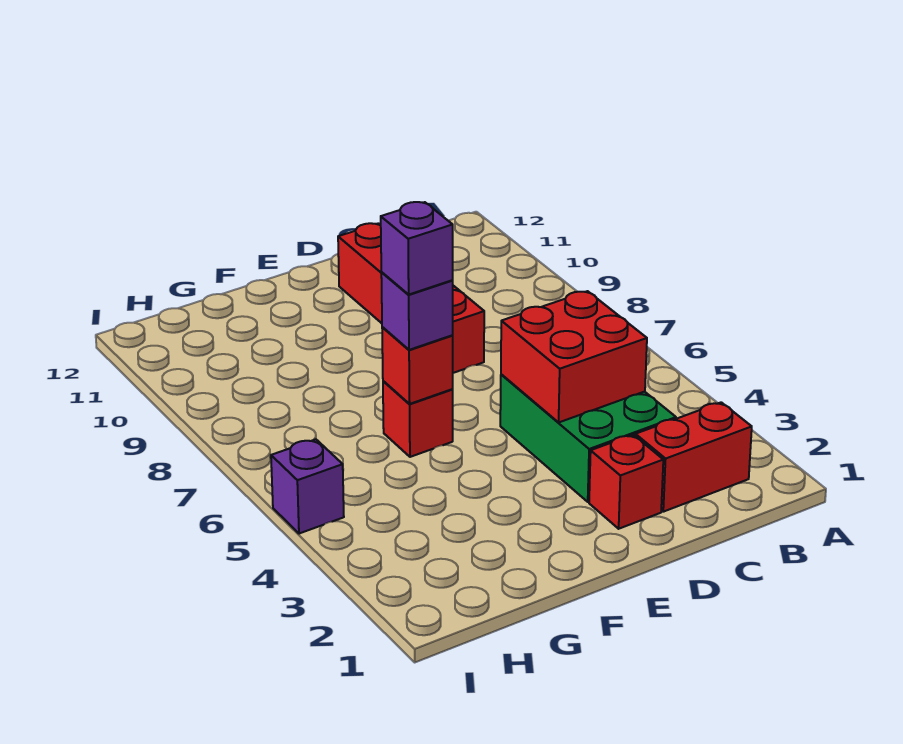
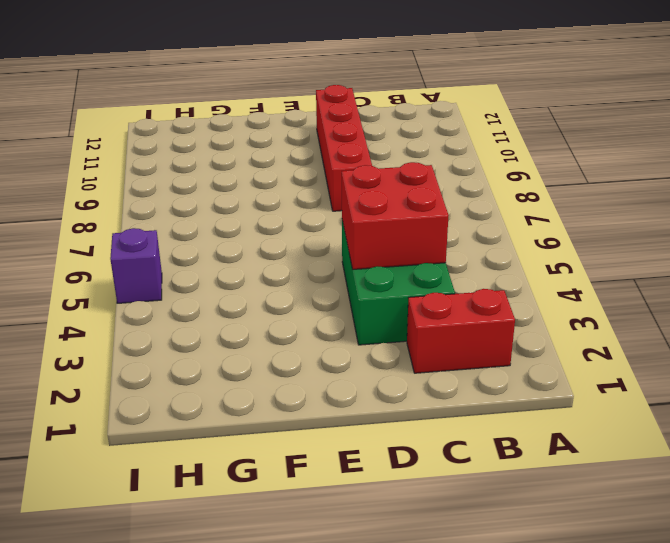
none -> red brick D2 level 1
none -> red brick F6 level 1

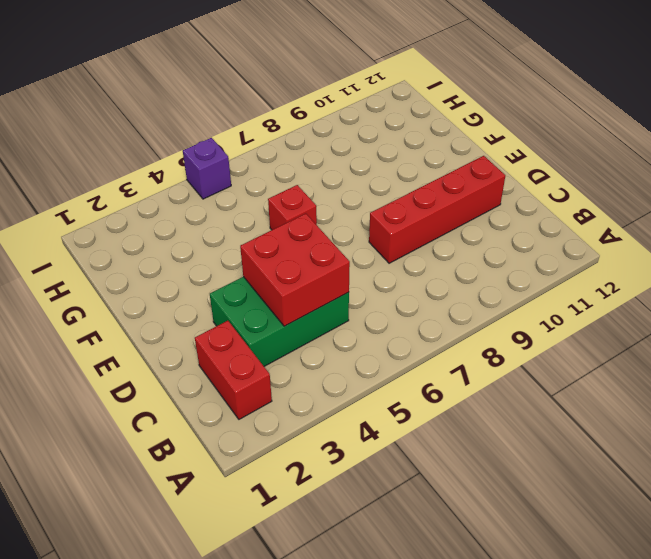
none -> red brick D2 level 1
none -> red brick F6 level 2

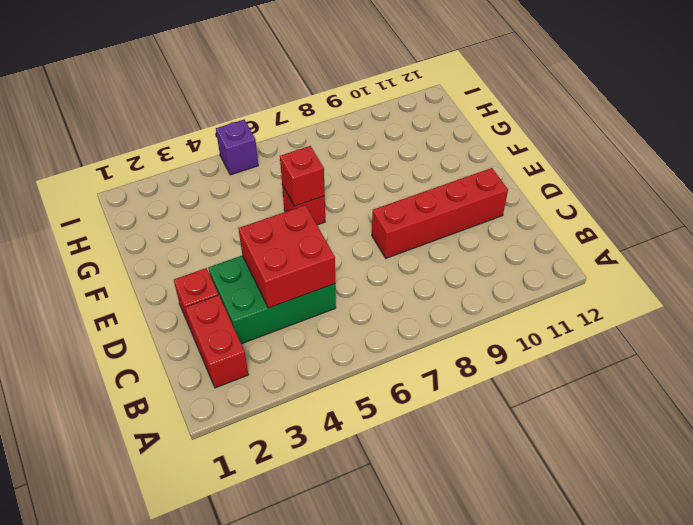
none -> purple brick F6 level 3
none -> purple brick F6 level 4

